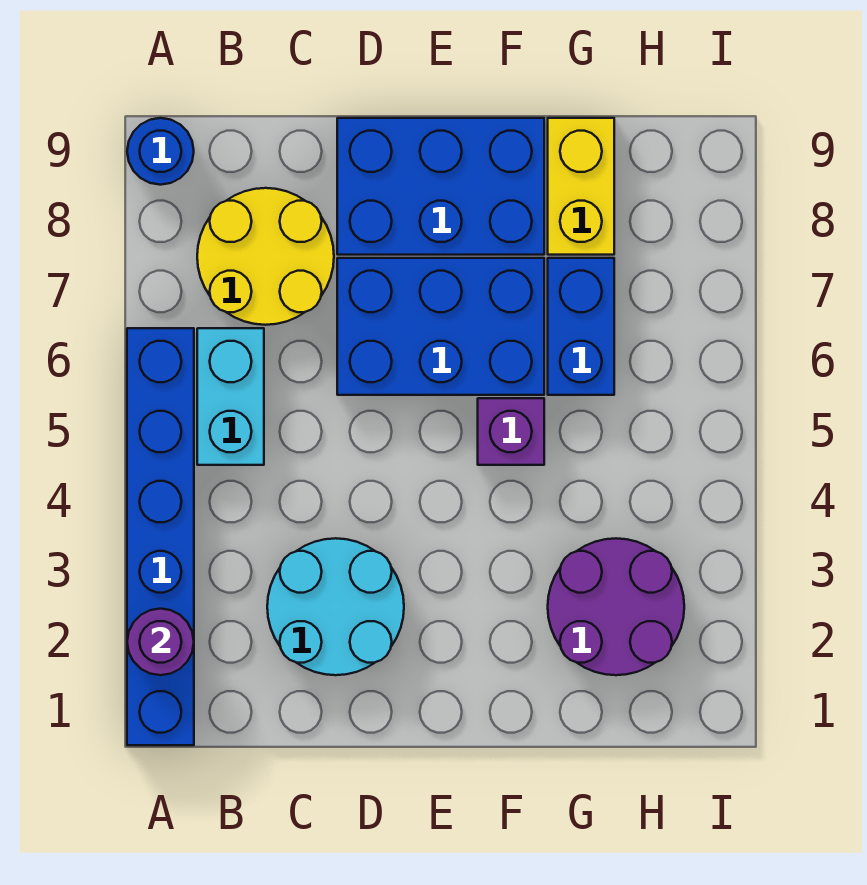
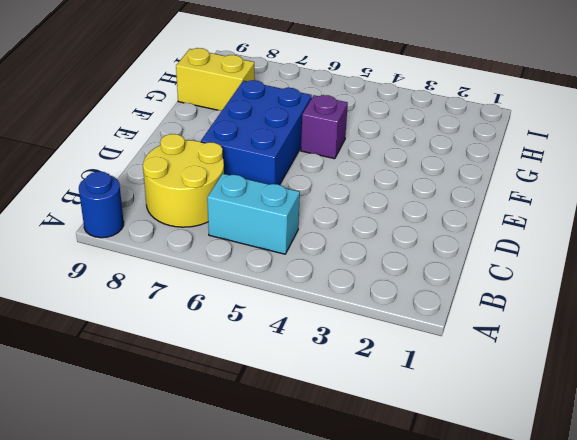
none -> blue brick A1:A6 level 1
none -> cyan round brick C2:D3 level 1
none -> blue brick D8:F9 level 1

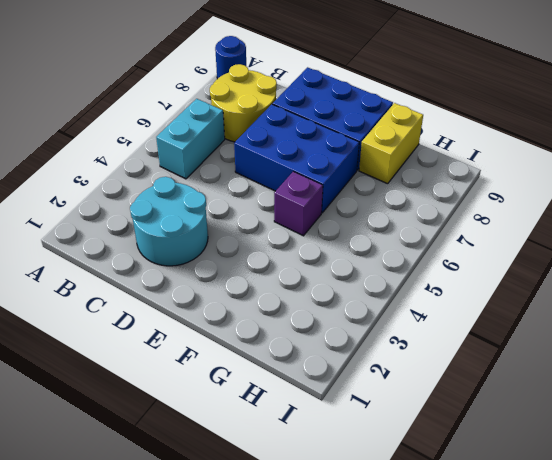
none -> blue brick A1:A6 level 1
none -> purple round brick G2:H3 level 1
none -> blue brick G6:G7 level 1

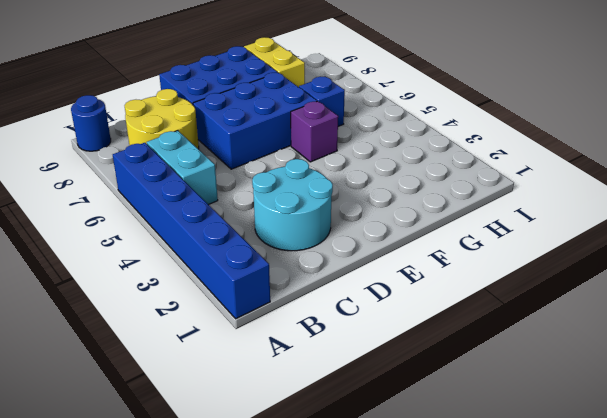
blue brick G6 level 1 -> blue brick G6:G7 level 1
none -> purple round brick G2:H3 level 1
none -> purple round brick A2 level 2

